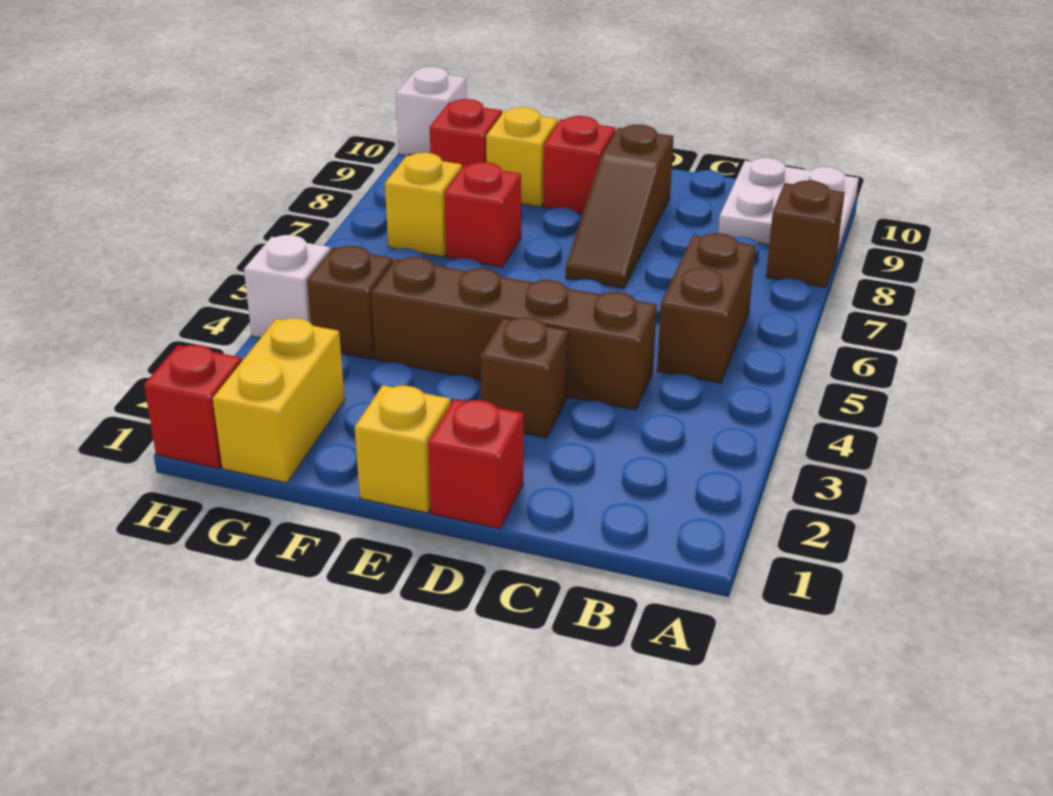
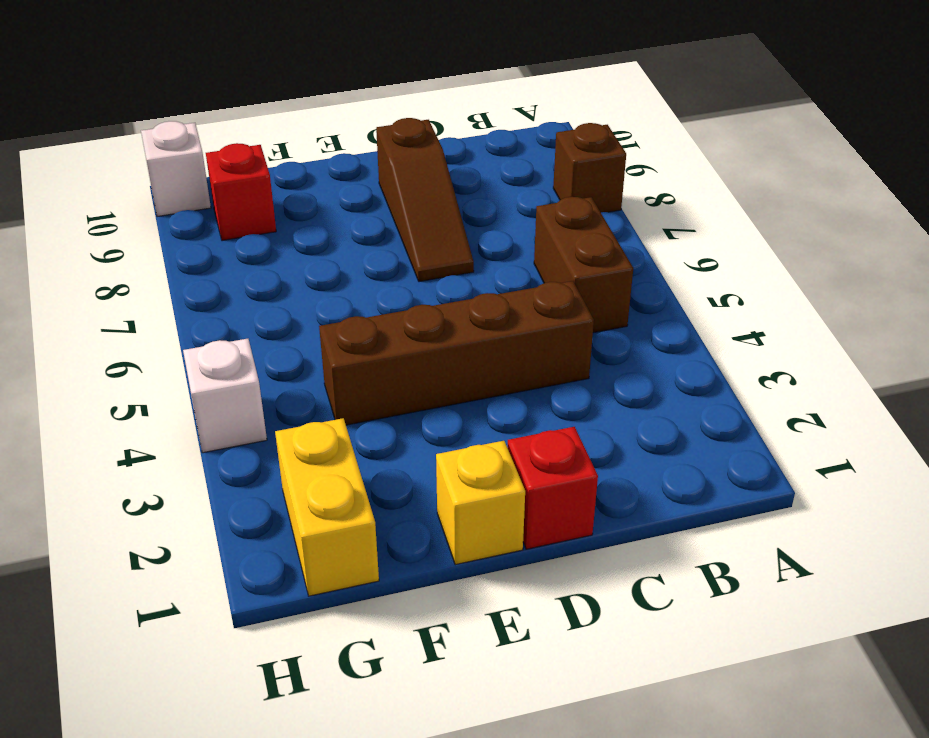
none -> white plate A9:B10 level 1
none -> brown brick D3 level 1
none -> red brick E9 level 1

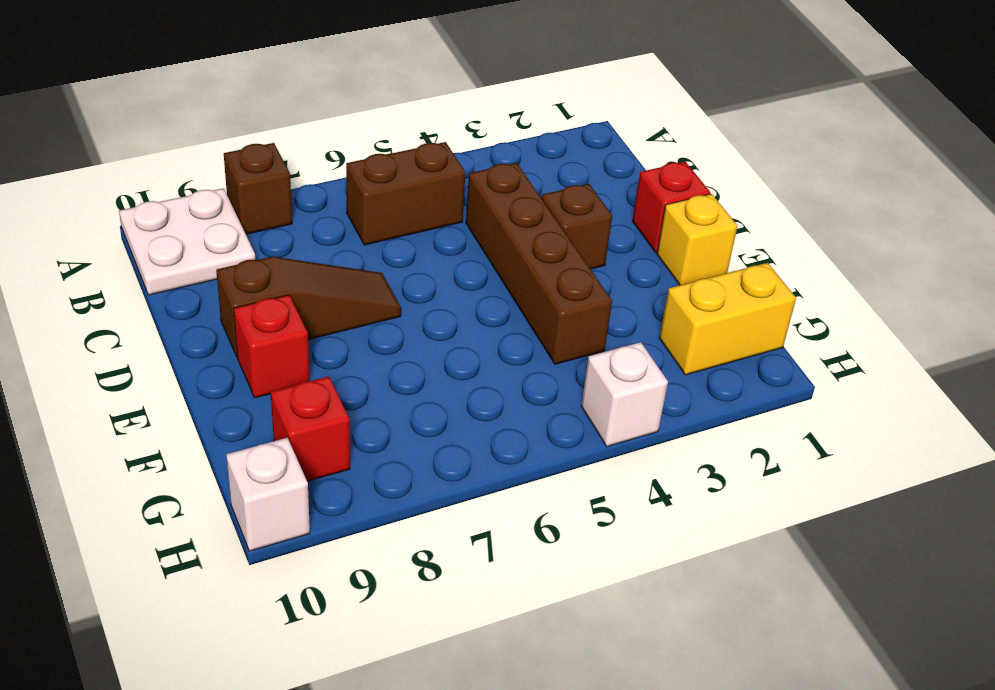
none -> red brick F7 level 1
none -> yellow brick F9 level 1
none -> brown brick G4 level 1

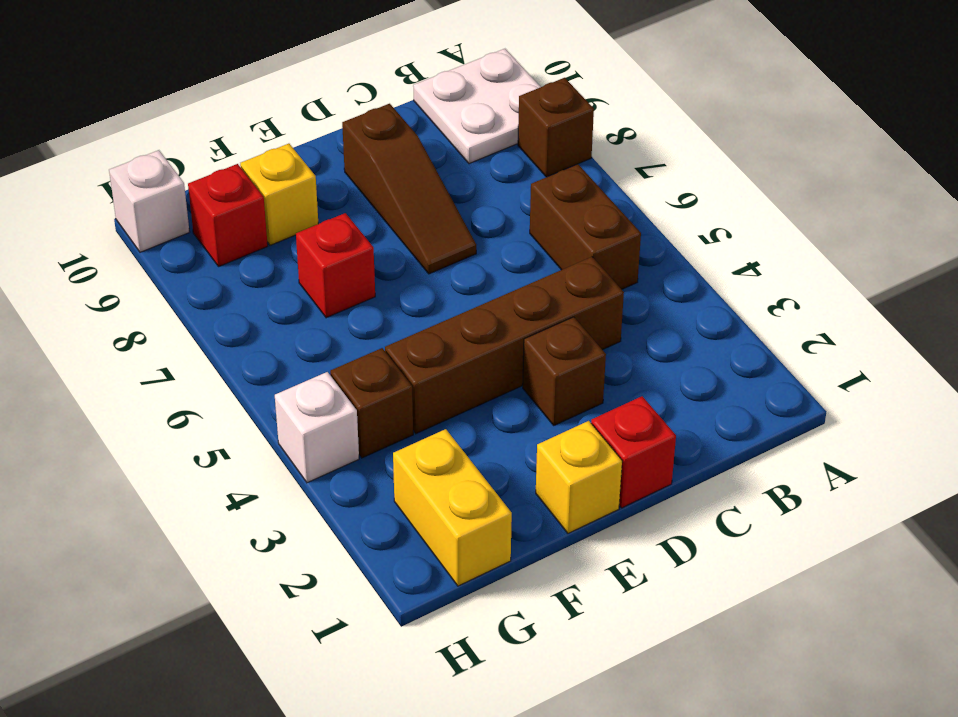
none -> red brick E9 level 1
none -> yellow brick G7 level 1
none -> red brick H1 level 1

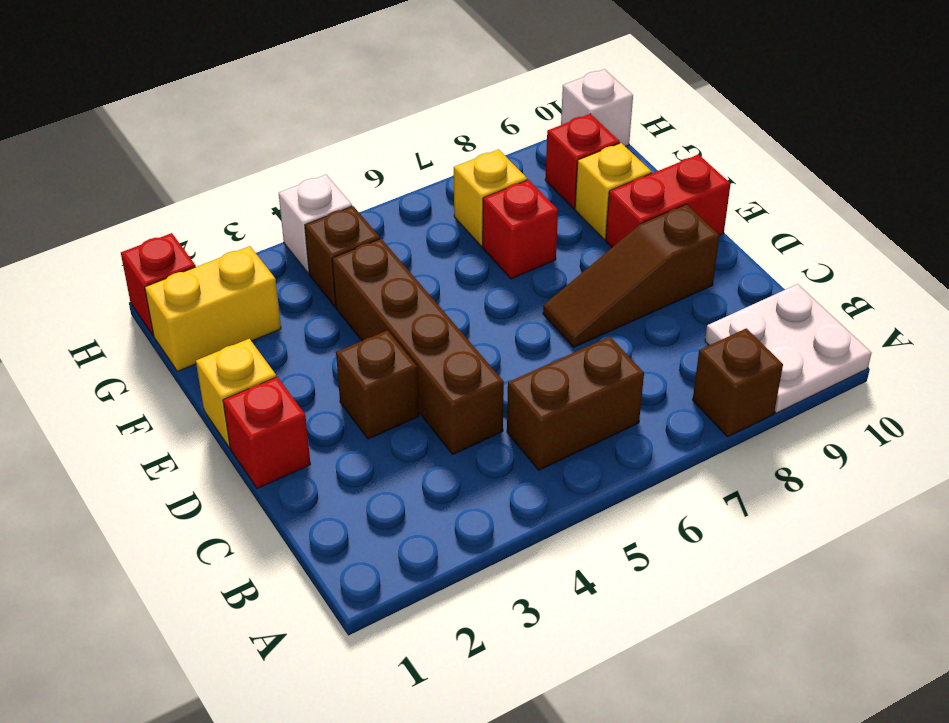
red brick E9:E10 level 1 -> red brick E9 level 1

